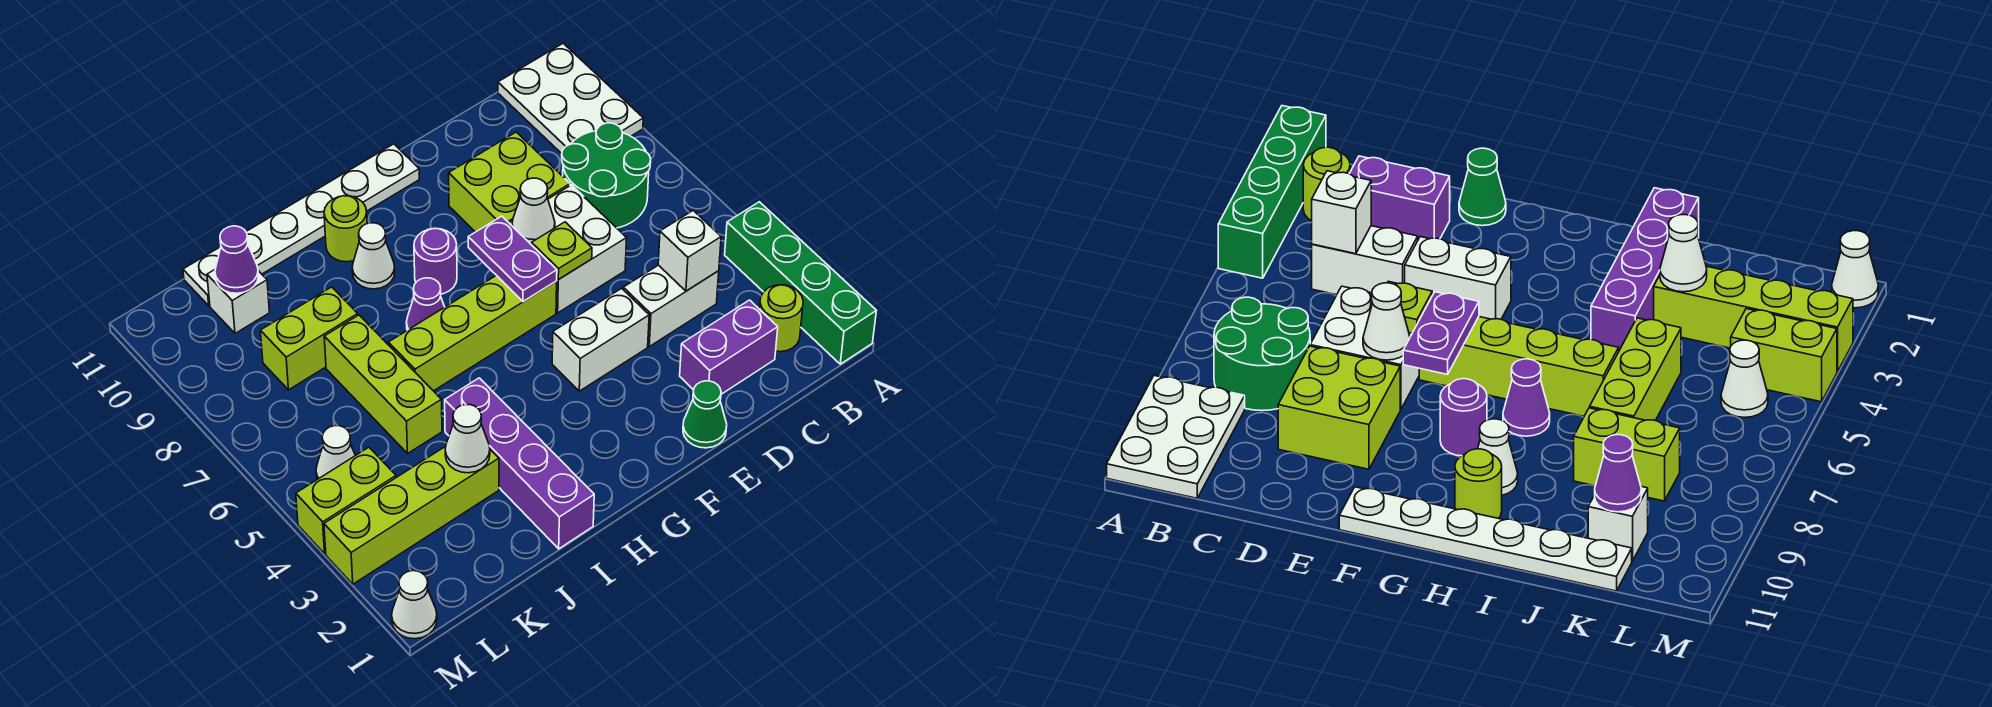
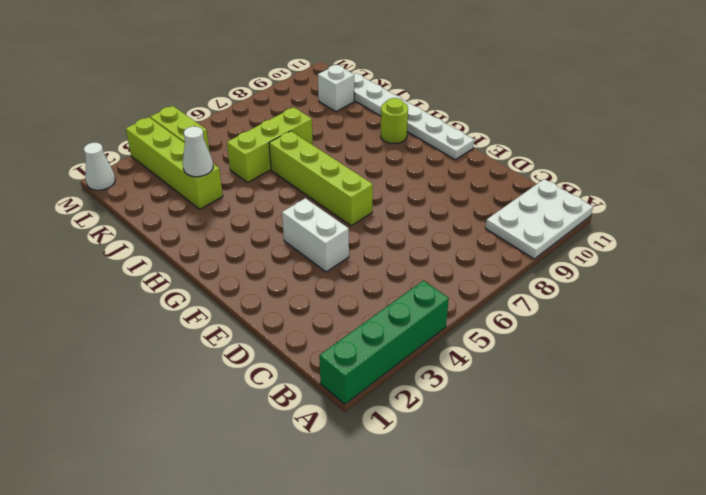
none -> lime round brick B2 level 1
none -> green round brick B7:C8 level 1
none -> purple brick C2:D2 level 1
none -> white brick C4:D4 level 1

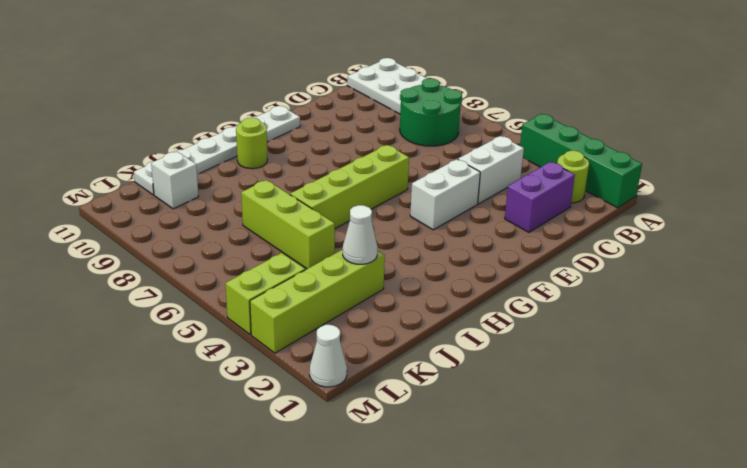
none -> white brick D6:E7 level 1
none -> lime brick D8:E9 level 1
none -> green cone E1 level 1
none -> purple round brick G8 level 1

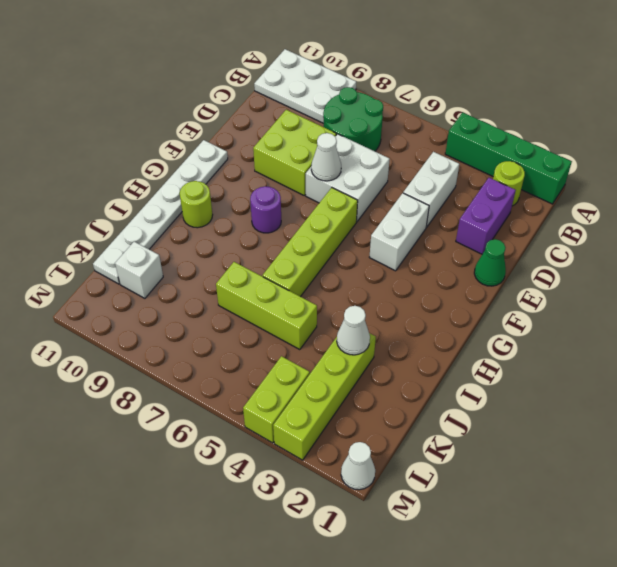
none -> purple cone H7 level 1
none -> white cone H9 level 1
none -> purple brick I1:I4 level 1
none -> lime brick J8:K8 level 1

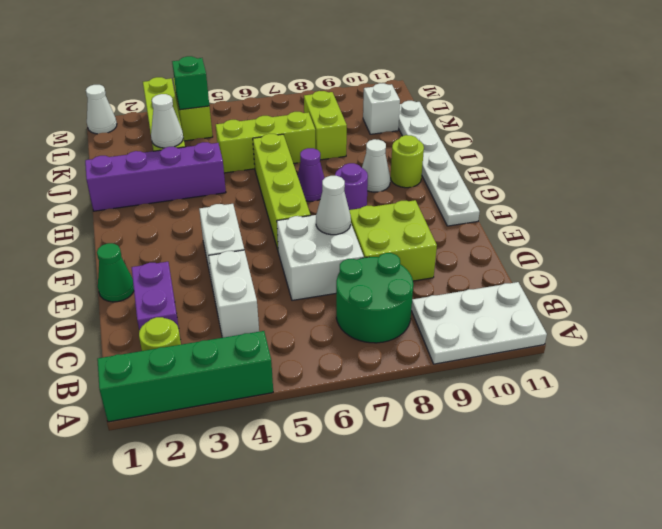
green brick L4 level 2 -> none
none -> white cone L5 level 1
none -> white brick C4 level 2
none -> lime plate E6 level 2
none -> purple plate F6:F7 level 2

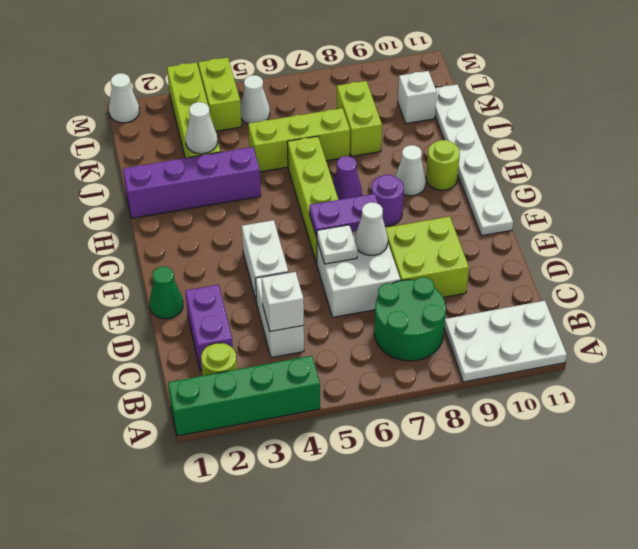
white plate E6 level 2 -> lime plate E6 level 2
none -> purple cone K10 level 2

